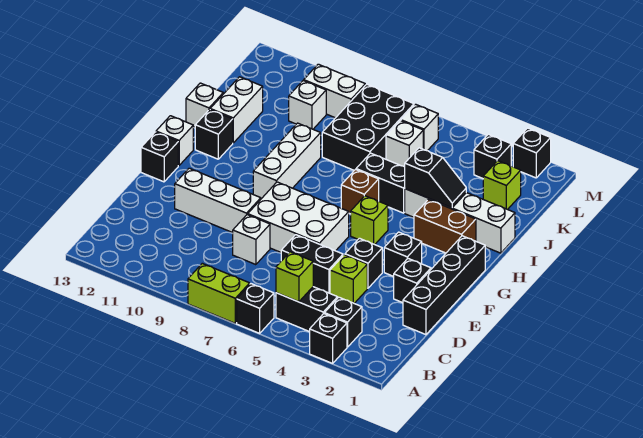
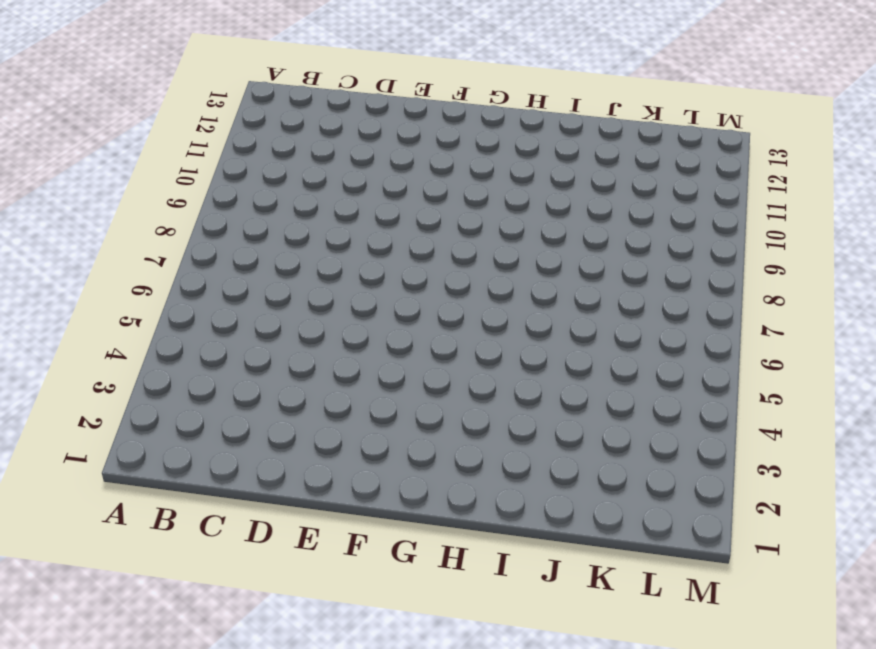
none -> black brick A3 level 1
none -> black brick A6 level 1
none -> lime brick A7:A8 level 1
none -> black brick B3 level 1

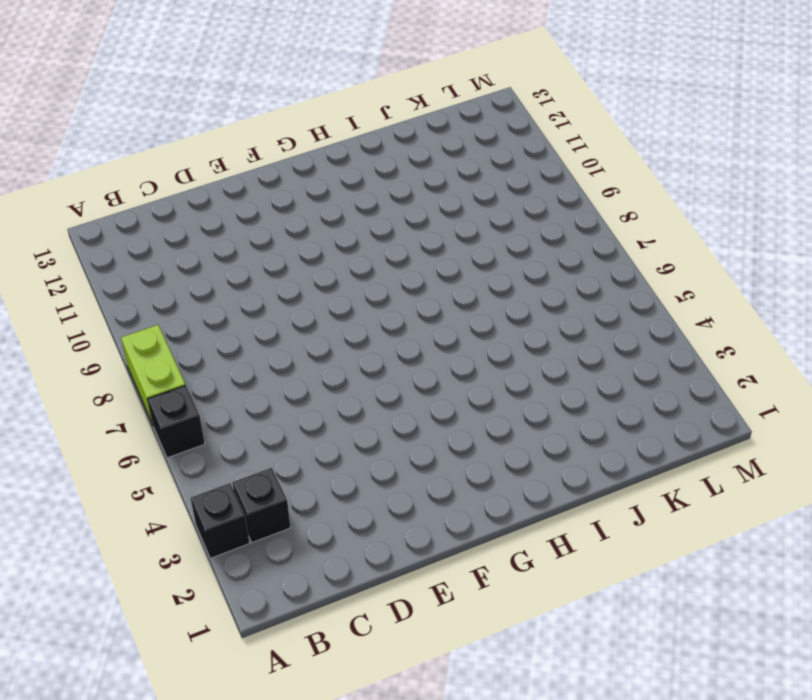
none -> black brick B4:B5 level 1
none -> black brick D1:G1 level 1
none -> lime brick D4 level 1
none -> black brick D5:D6 level 1

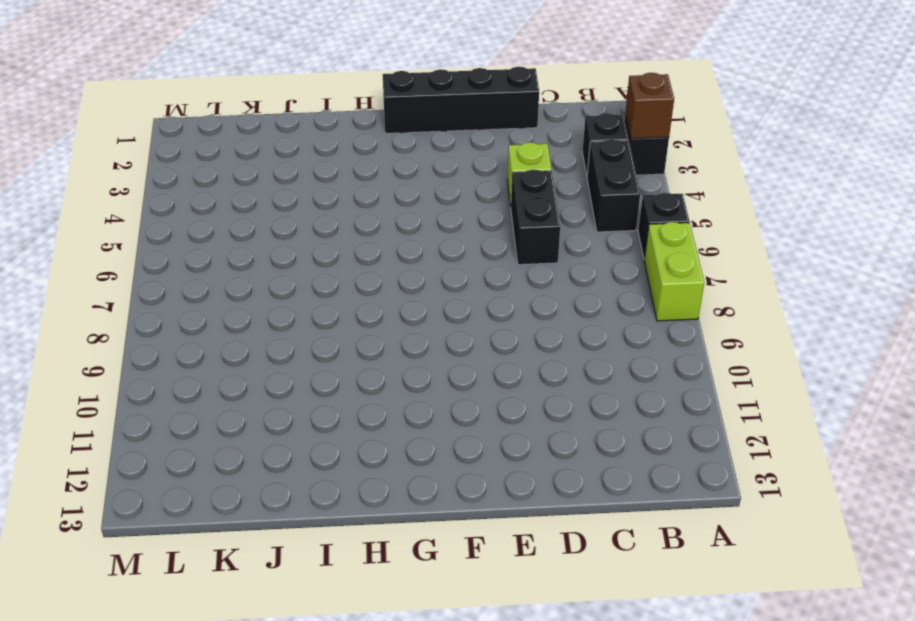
brown brick A3 level 2 -> brown brick H6 level 1
none -> white brick D8 level 1
none -> black brick E2 level 1
none -> black brick E4 level 1
none -> white brick E6:F8 level 1

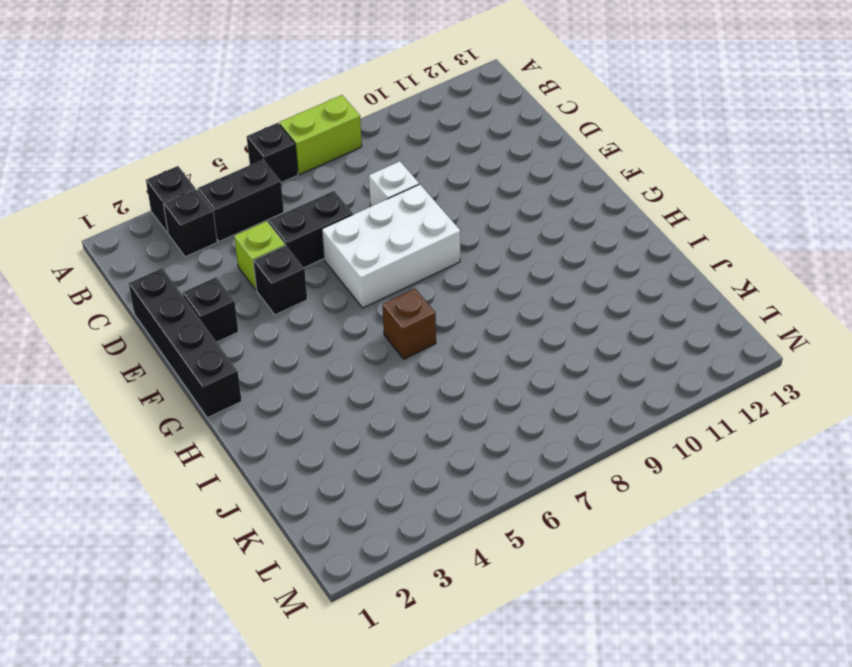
none -> white brick E9:E11 level 1
none -> black brick F3 level 1
none -> black brick F13 level 1
none -> lime brick G5 level 1

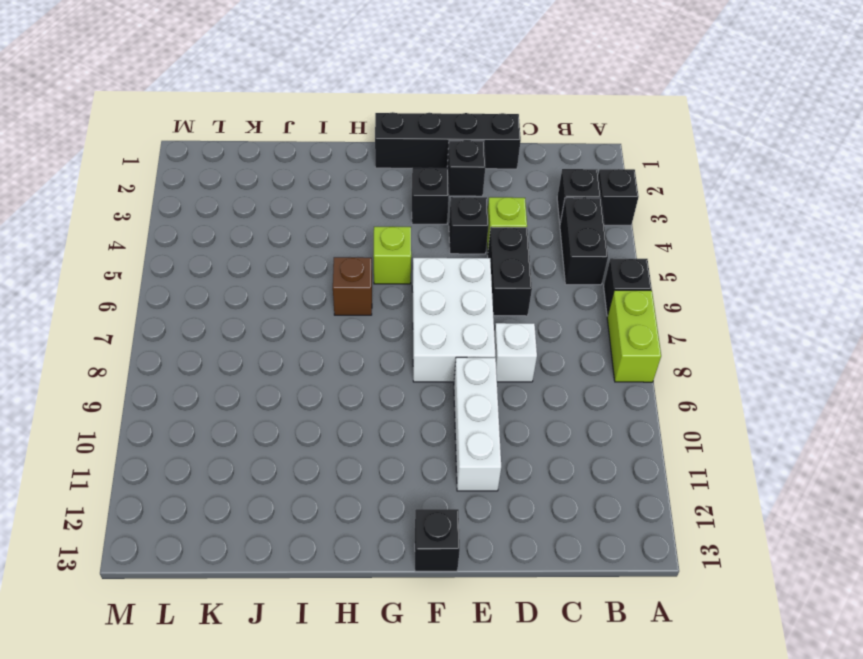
none -> white brick G9:I9 level 1
none -> white brick G13 level 1
none -> brown brick H2:H3 level 1
none -> black brick H12 level 1

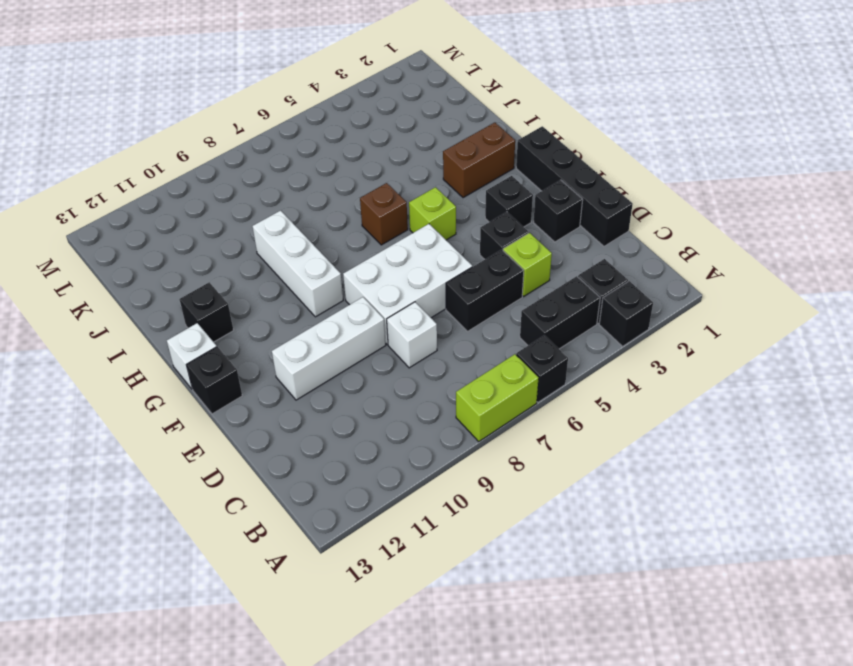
none -> white brick I1:I4 level 1
none -> black brick I5:I6 level 1
none -> white brick I12:J12 level 1
none -> white brick I13 level 1

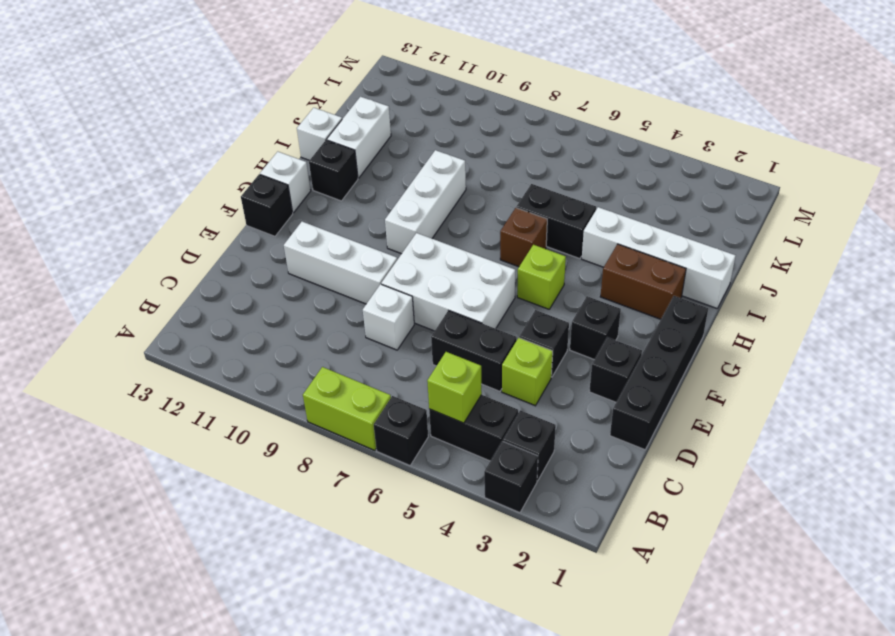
none -> black brick J7:L8 level 1
none -> lime brick K2 level 1
none -> white brick K6 level 1
none -> white brick K10 level 1

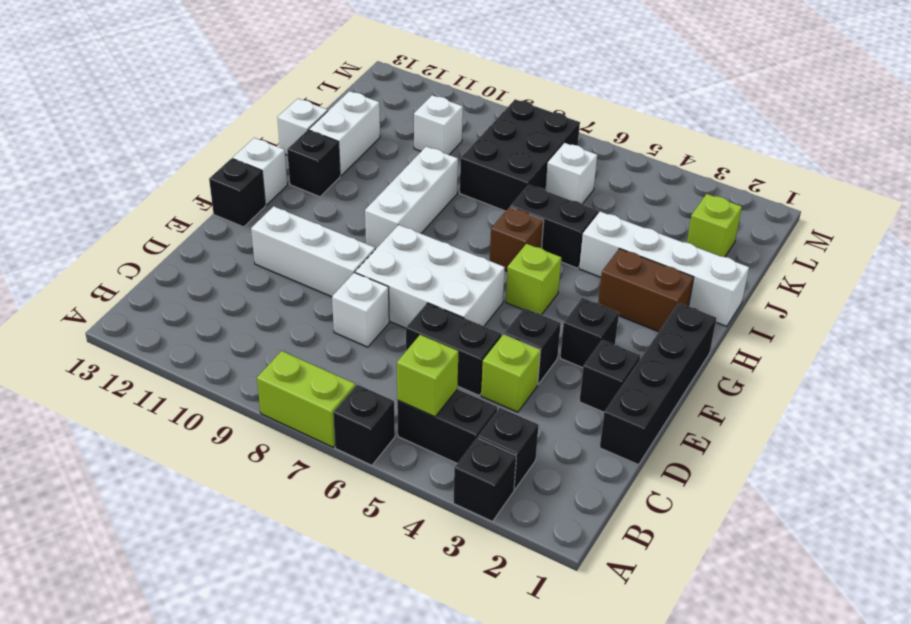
none -> black brick L3 level 1
none -> white brick L6 level 1
none -> white brick L9:L10 level 1
none -> black brick M2 level 1

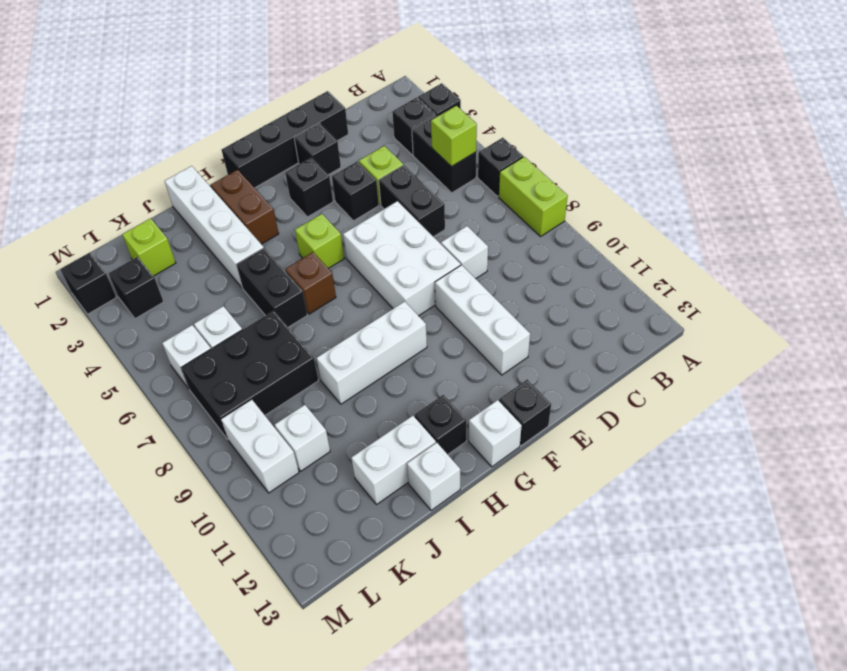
none -> black slope I3:I4 level 2 top 4

